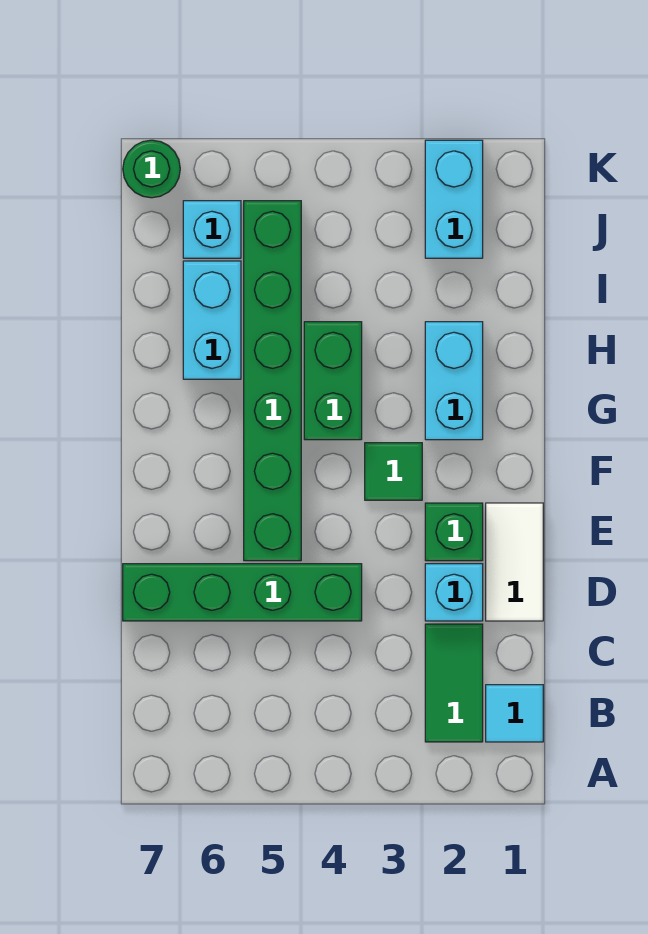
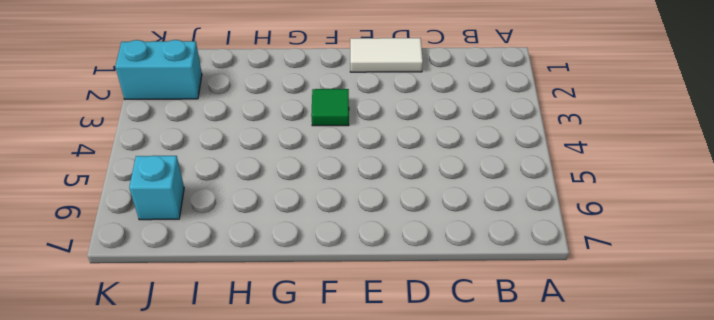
none -> cyan tile B1 level 1
none -> green tile B2:C2 level 1
none -> cyan brick D2 level 1

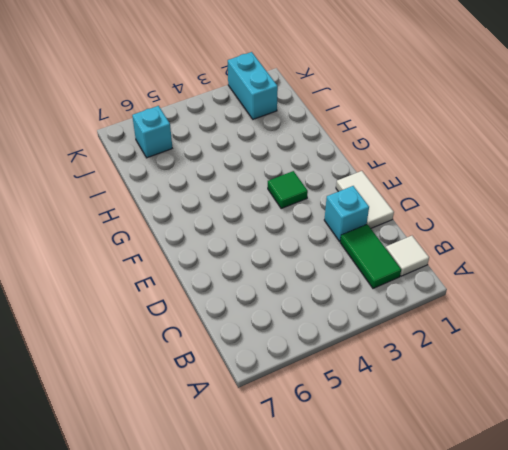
white tile B1 level 1 -> cyan tile B1 level 1
none -> green brick D4:D7 level 1
none -> green brick E2 level 1
none -> green brick E5:J5 level 1

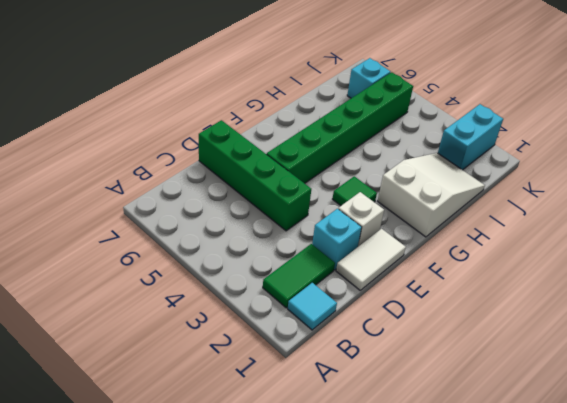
white brick E2 level 1 -> green brick E2 level 1
white slope G1:I2 level 1 top G -> cyan brick G2:H2 level 1
none -> green brick G4:H4 level 1
none -> cyan brick H6:I6 level 1
none -> green round brick K7 level 1

